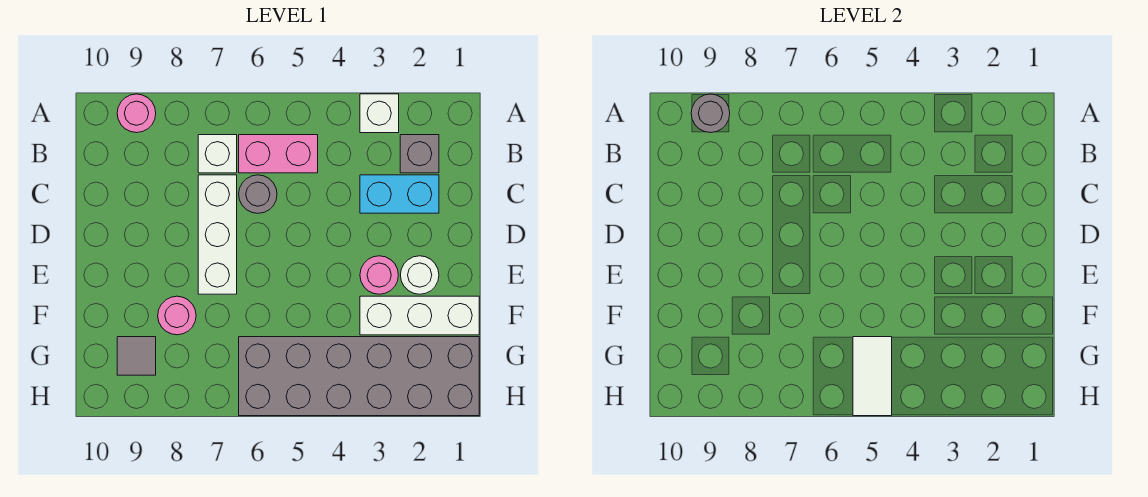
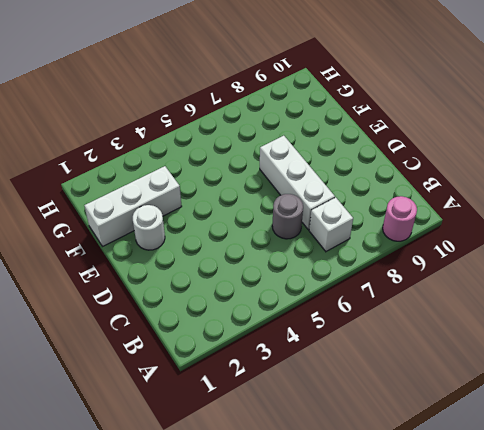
none -> white brick A3 level 1
none -> grey brick B2 level 1
none -> pink brick B5:B6 level 1

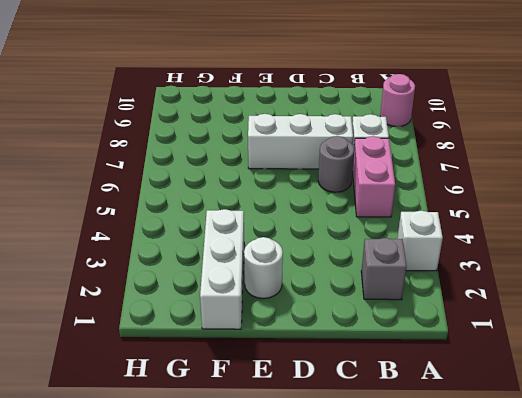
none -> cyan brick C2:C3 level 1
none -> pink round brick E3 level 1
none -> pink round brick F8 level 1

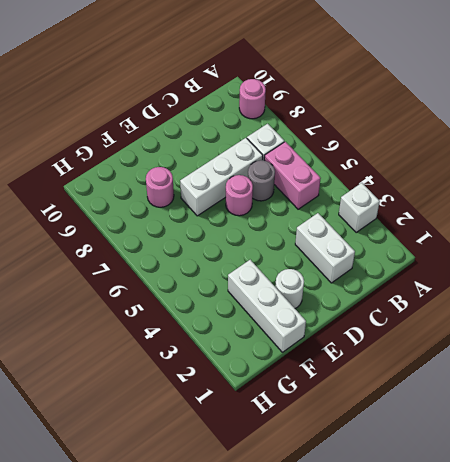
white brick C2:C3 level 1 -> cyan brick C2:C3 level 1
pink round brick D6 level 1 -> pink round brick E3 level 1
none -> grey brick B2 level 1
none -> grey brick G1:H6 level 1
none -> grey tile G9 level 1

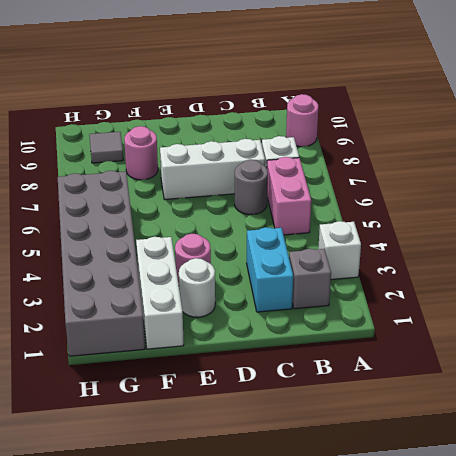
none -> grey round brick A9 level 2
none -> white tile G5:H5 level 2

